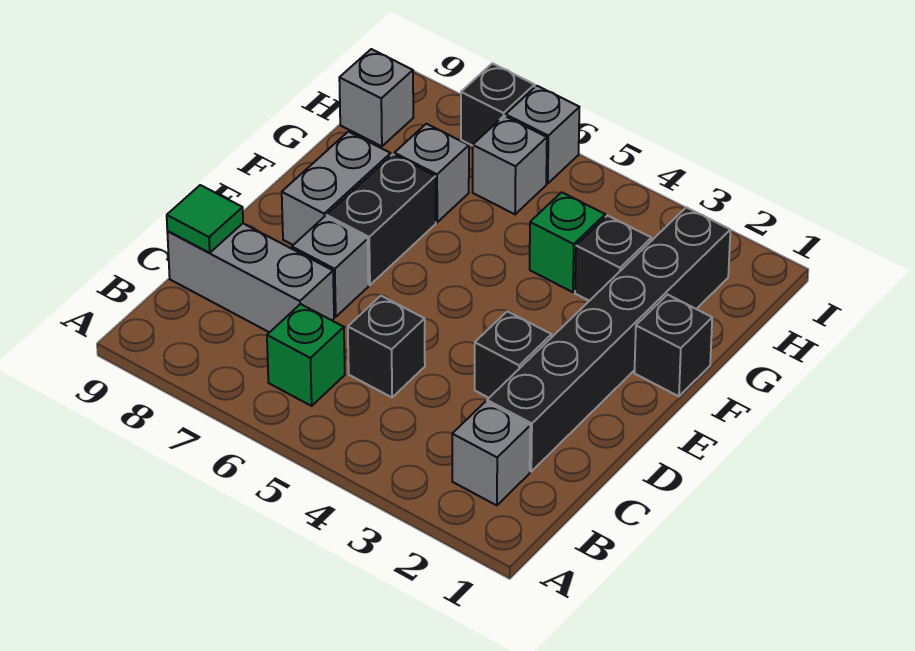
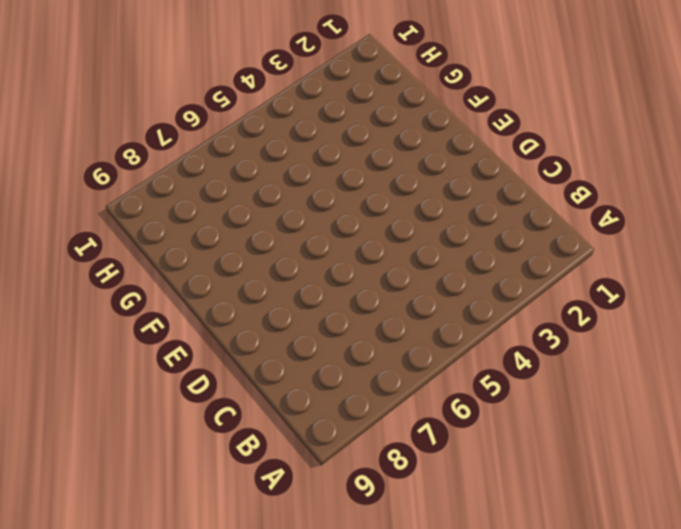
none -> grey brick B2 level 1
none -> green brick B6 level 1
none -> black brick C2:H2 level 1

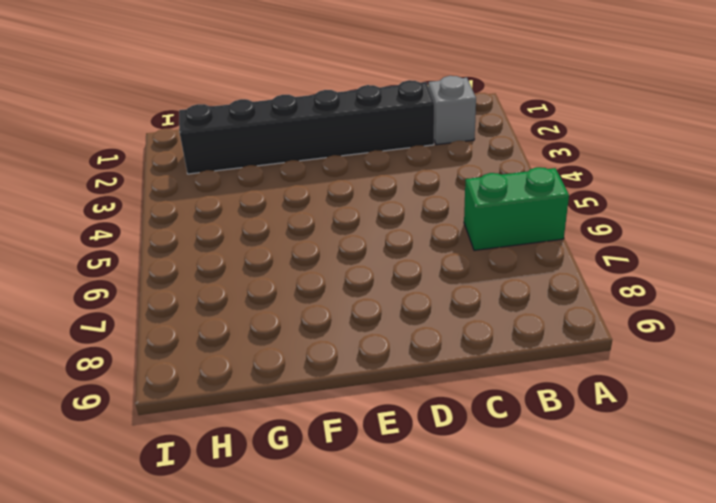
green brick A6:B6 level 1 -> green brick B6 level 1
none -> black brick C5 level 1
none -> grey brick C7:C9 level 1
none -> black brick D3 level 1

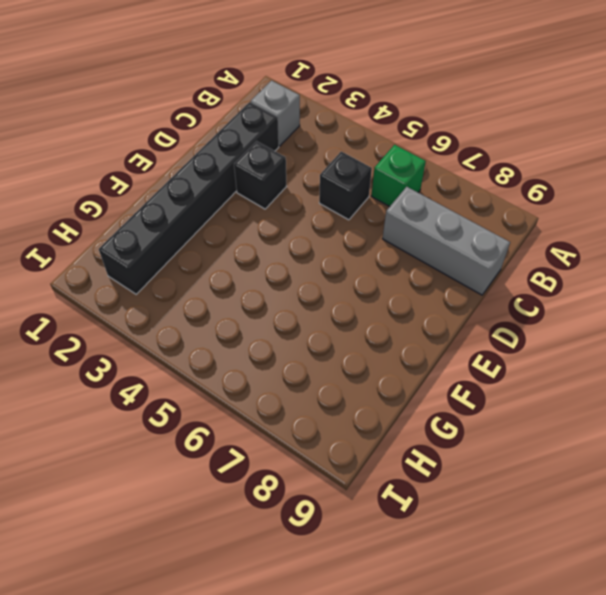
none -> grey brick D7 level 1
none -> black brick E7:F7 level 1
none -> grey brick E8:F8 level 1

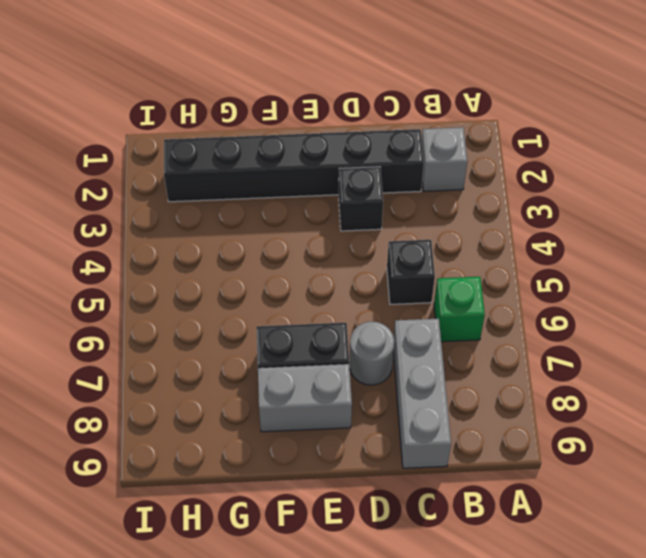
grey round brick D7 level 1 -> grey brick D7 level 1
none -> black brick F1 level 1
none -> black brick G3 level 1
none -> green brick G4 level 1

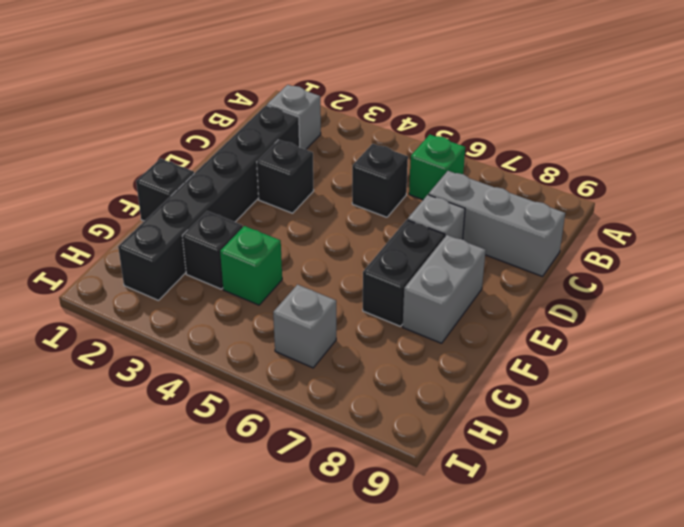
none -> grey brick G7 level 1
none -> grey brick H9 level 1
none -> grey brick I6 level 1

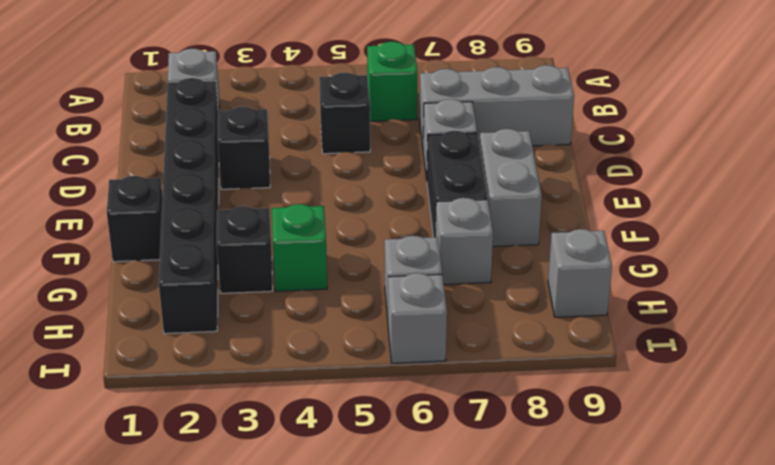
none -> black brick I7 level 1
none -> green tile C9 level 2

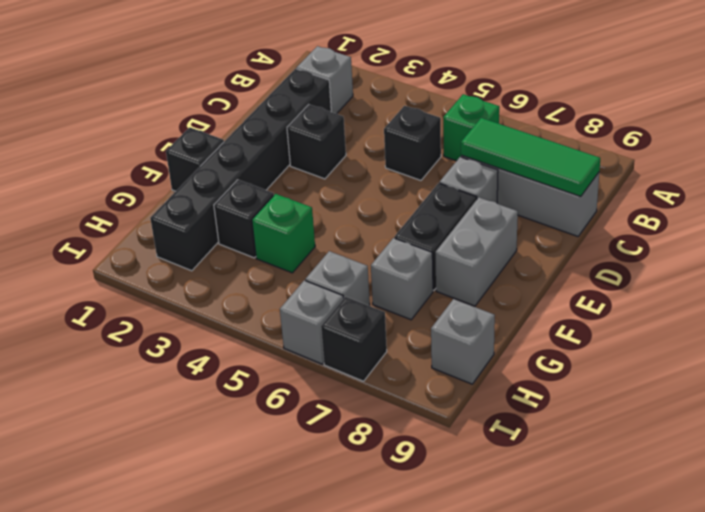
green tile C7:C9 level 2 -> green tile C9 level 2

